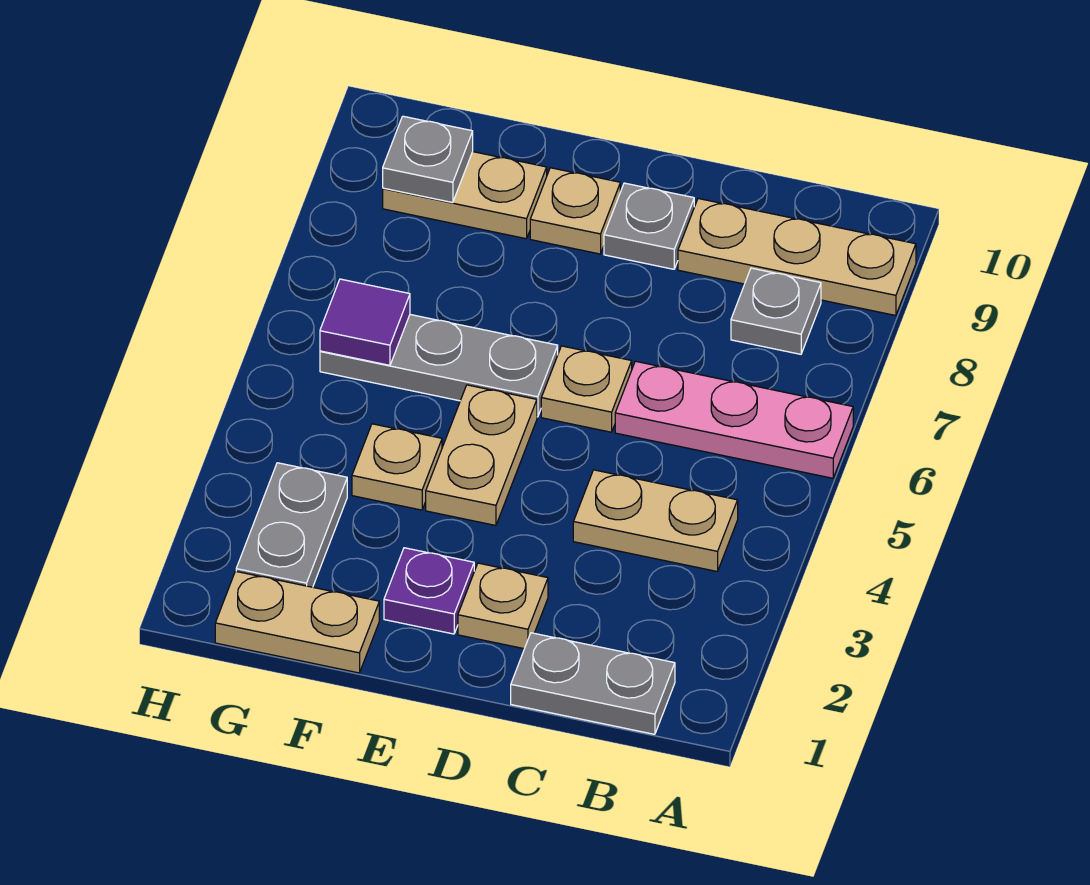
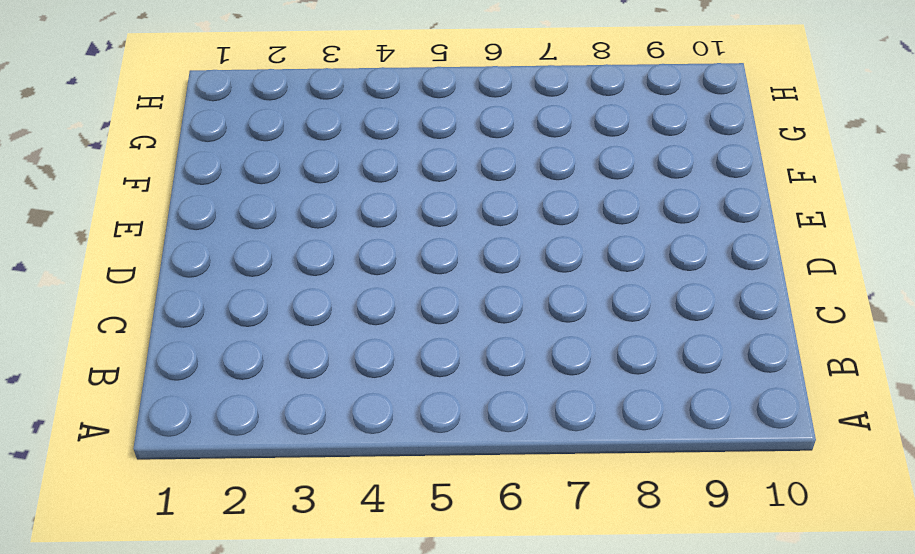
none -> pink plate A6:C6 level 1
none -> tan plate A9:C9 level 1
none -> grey plate B1:C1 level 1

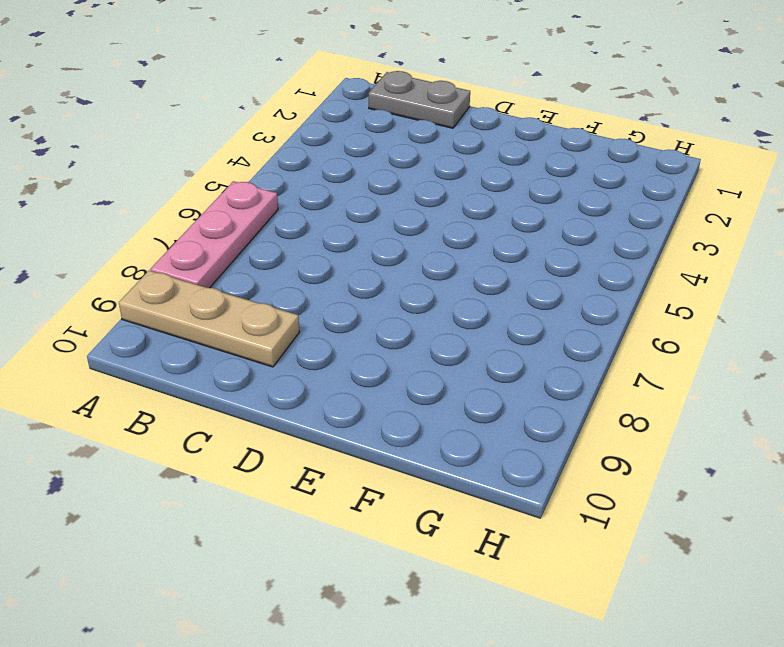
pink plate A6:A8 level 1 -> pink plate A6:C6 level 1
none -> tan plate B4:C4 level 1
none -> grey plate B8 level 1
none -> tan plate D2 level 1

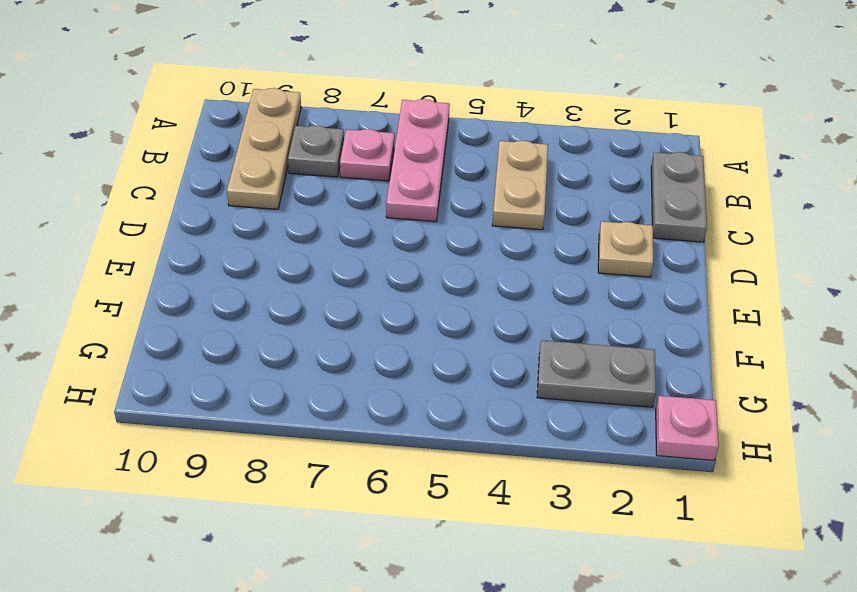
pink plate B7 level 1 -> none
pink plate H1 level 1 -> none
none -> tan plate D6 level 1
none -> grey plate D9 level 1
none -> purple plate E2 level 1

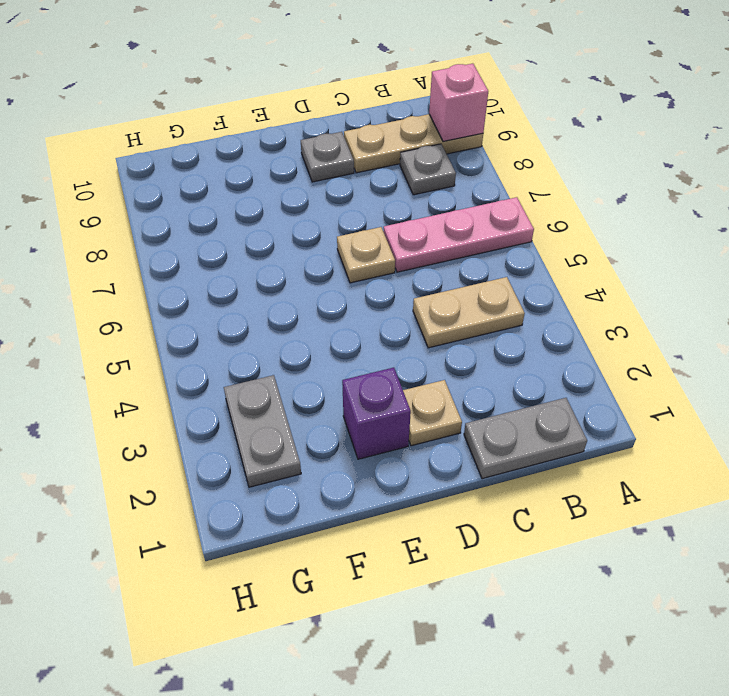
pink brick A9 level 2 -> none
purple brick E2 level 1 -> purple plate E2 level 1
none -> tan plate E4:E5 level 1
none -> grey plate E6:G6 level 1
none -> tan plate E9 level 1

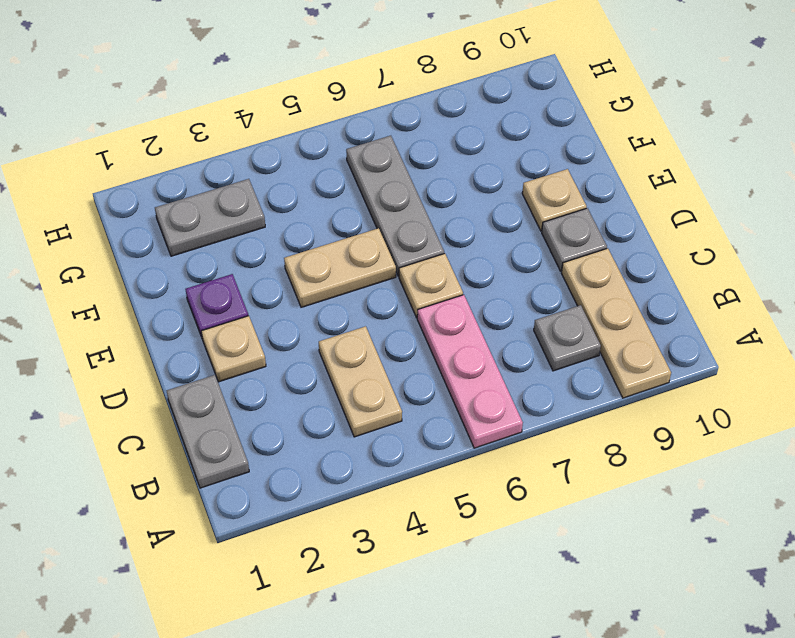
none -> tan plate F1:G1 level 1
none -> tan plate F4 level 1
none -> tan plate F9:G9 level 1

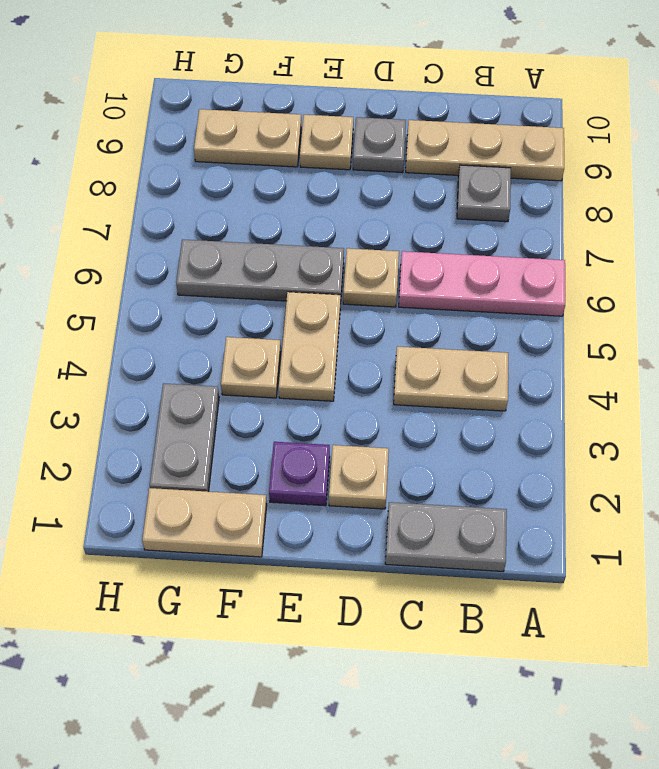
none -> purple tile G6 level 2
none -> grey plate G9 level 2

